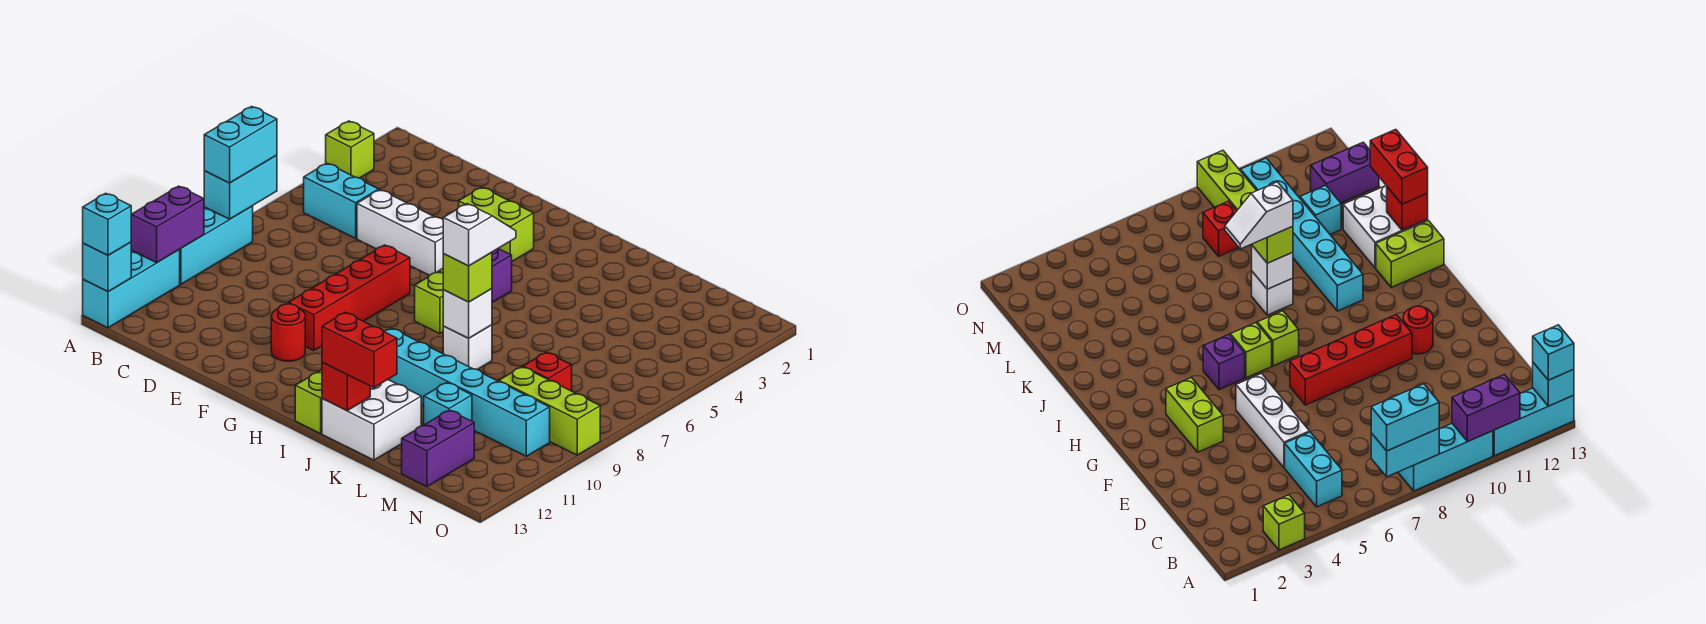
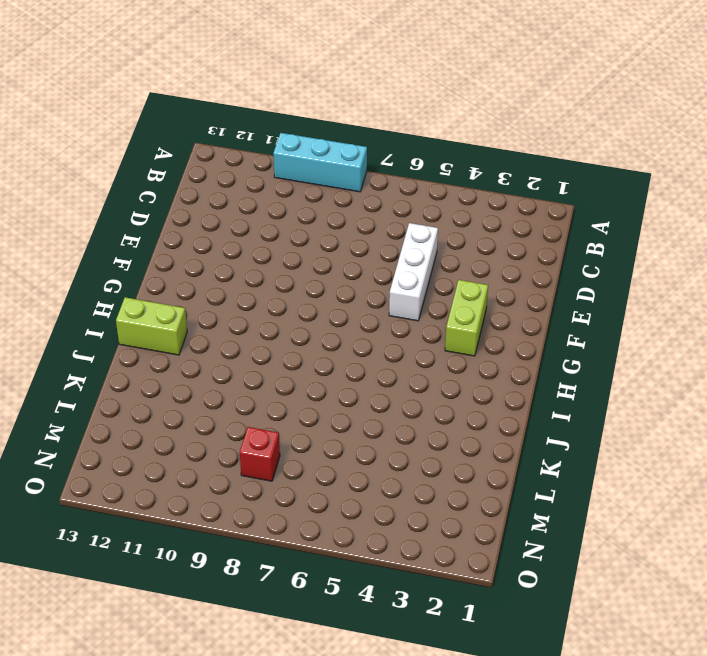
none -> lime brick A3 level 1
none -> cyan brick A11:A13 level 1
none -> cyan brick B5:C5 level 1

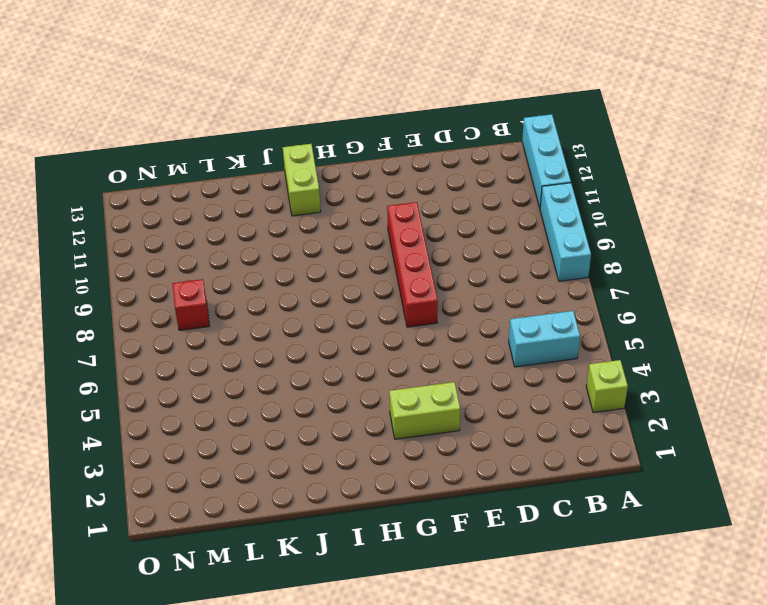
none -> white brick D5:F5 level 1
none -> red round brick F11 level 1
none -> purple brick H5 level 1

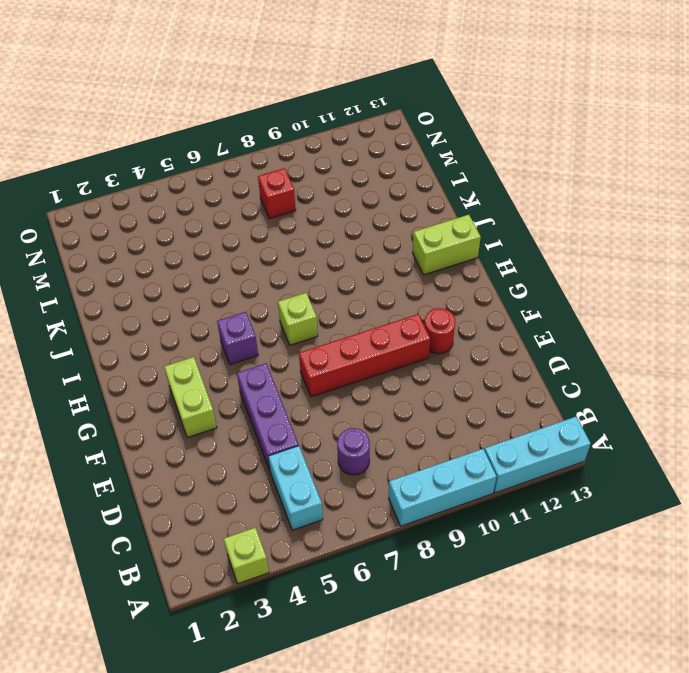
purple round brick C7 level 1 -> none
purple brick D5:F5 level 1 -> white brick D5:F5 level 1
none -> lime brick H6 level 1
none -> cyan brick I10:N10 level 1
none -> white brick J8 level 1

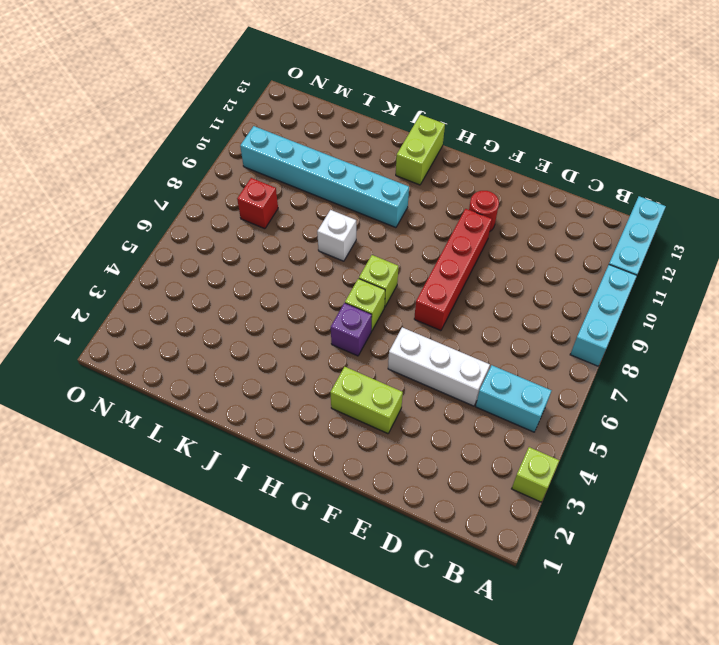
none -> white brick J12:K13 level 1
none -> cyan brick L11 level 1
none -> lime brick M9:O9 level 1

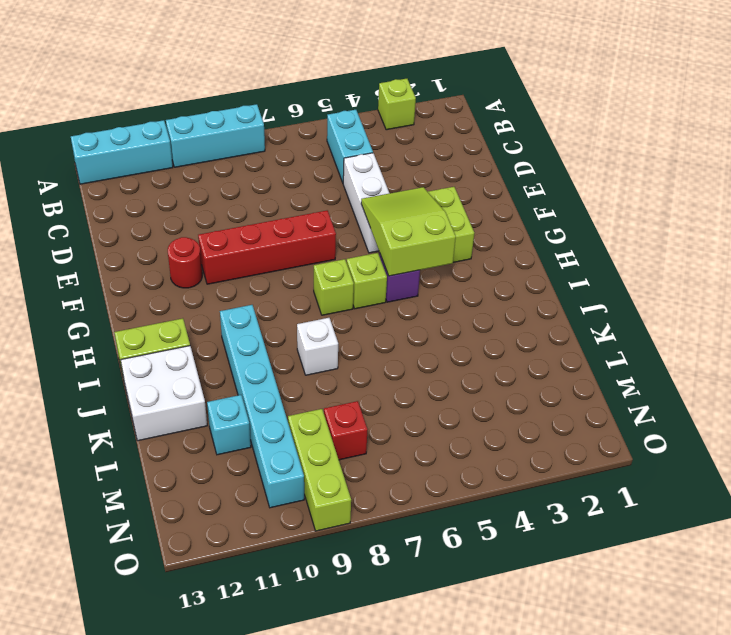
lime slope F4:H5 level 2 top H -> none
none -> purple brick M12:M13 level 1
none -> cyan brick A7:A8 level 2
none -> purple brick A10:A11 level 2

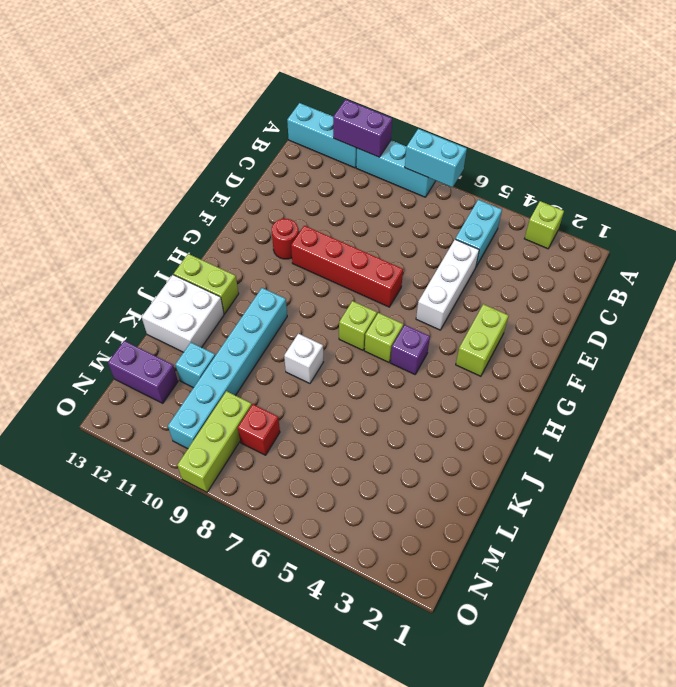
none -> cyan brick A13 level 2
none -> white brick J8 level 2
none -> red brick J13 level 2

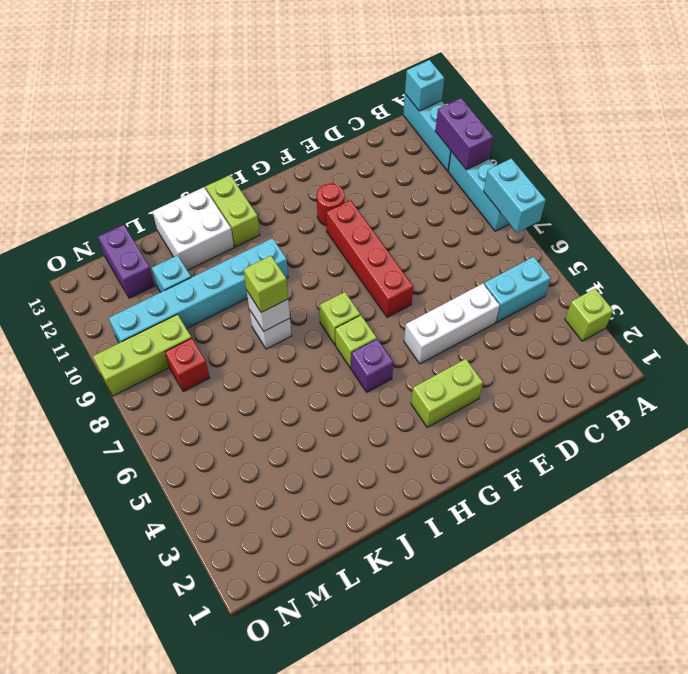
none -> red brick J13 level 2
none -> cyan brick A7:A8 level 3
none -> cyan brick A13 level 3

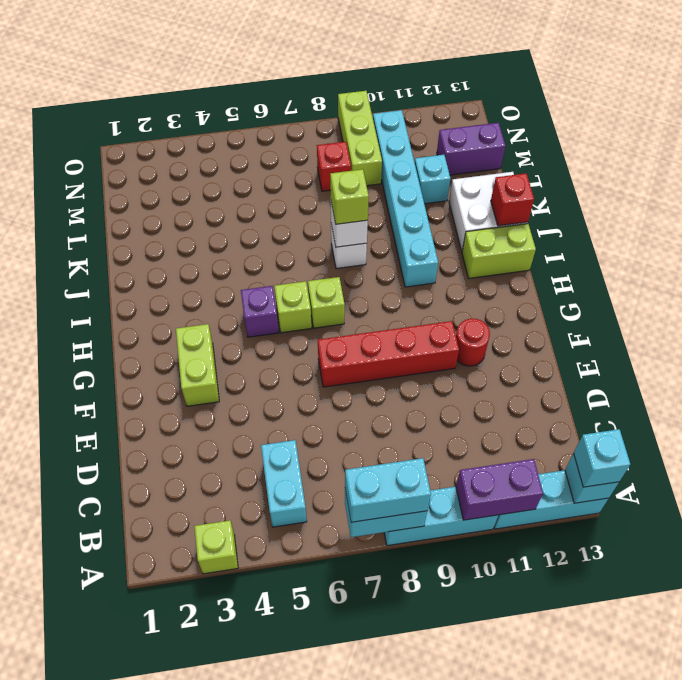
none -> white brick D5:F5 level 1
none -> red brick J13:K13 level 3
none -> white slope J7:J8 level 4 top 8

